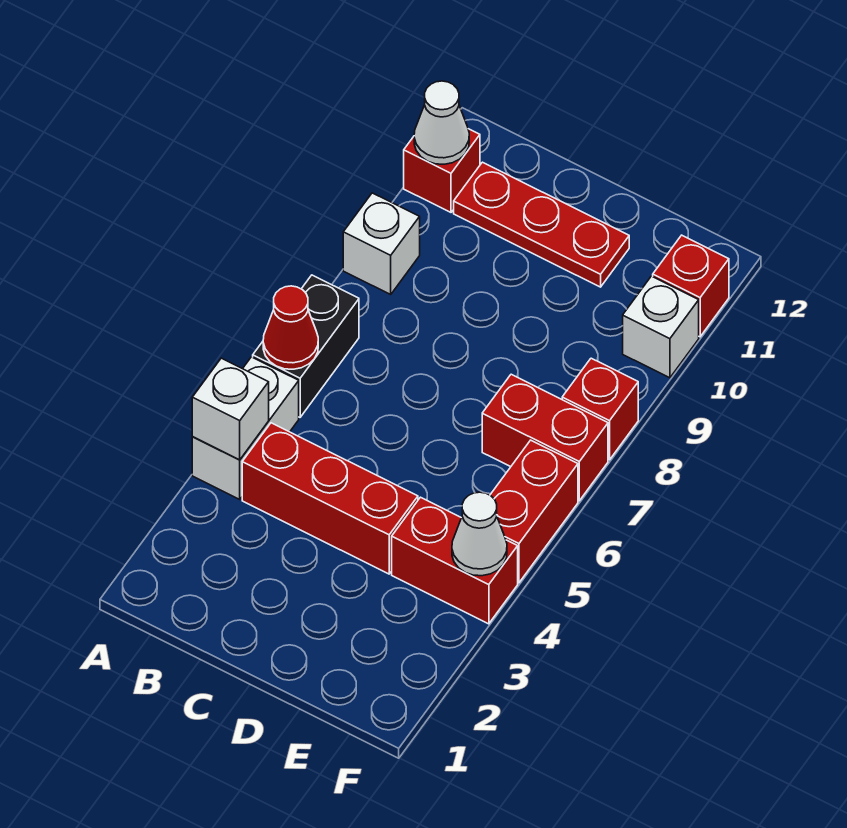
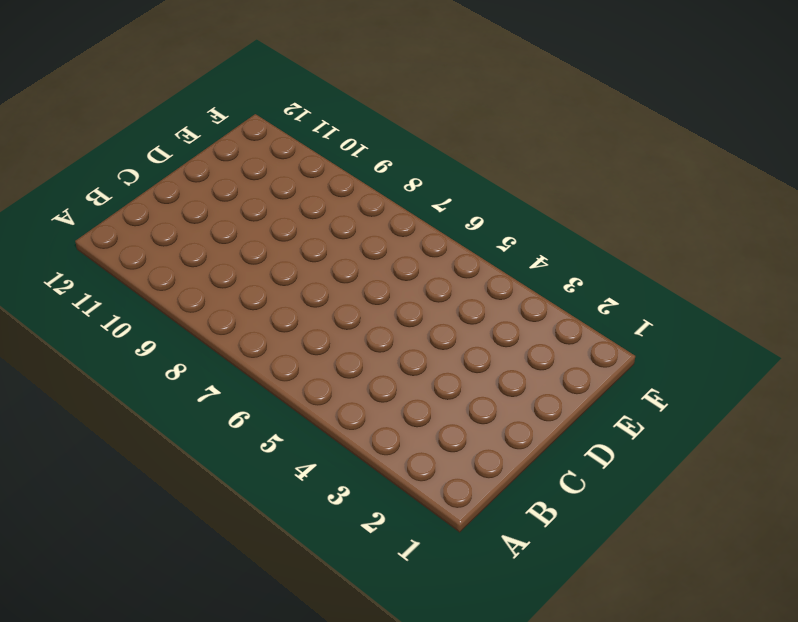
none -> white brick A4:A5 level 1
none -> black brick A6:A7 level 1
none -> white brick A9 level 1

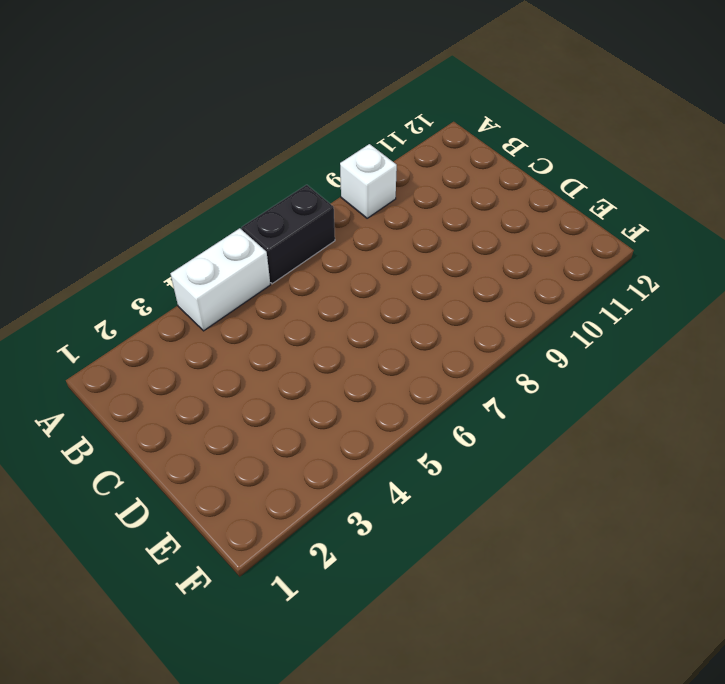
none -> red brick A11 level 1
none -> red brick B4:D4 level 1
none -> red plate B11:D11 level 1

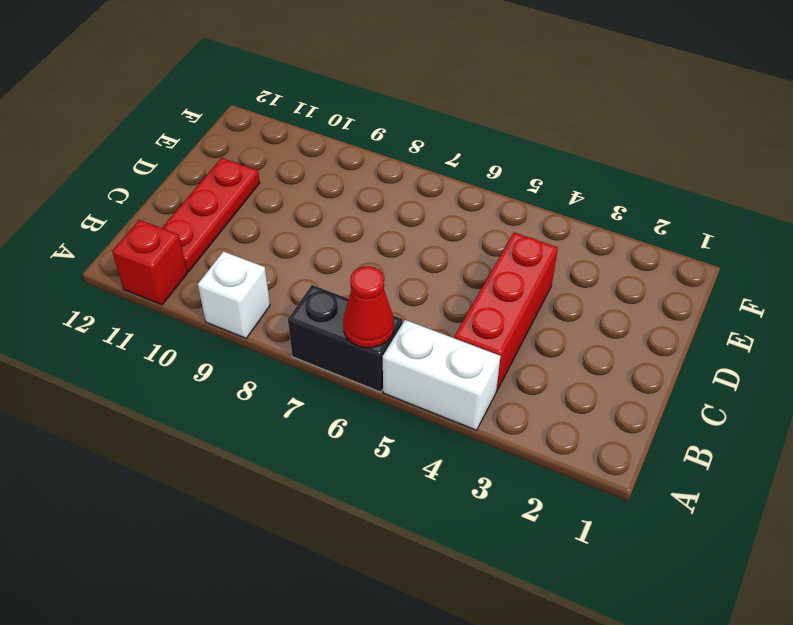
none -> red brick E4:F4 level 1
none -> red brick E7:F7 level 1
none -> red brick F5:F6 level 1

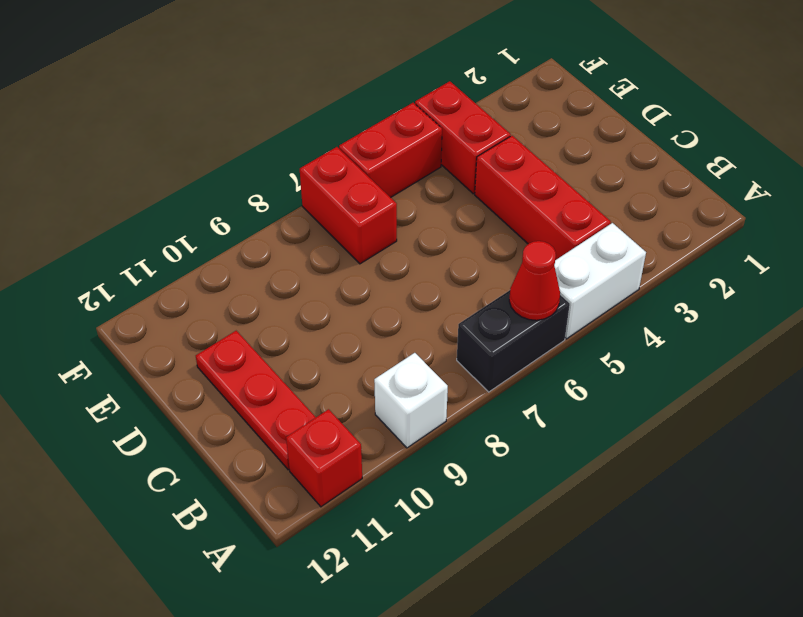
none -> red brick F8 level 1
none -> white brick F10 level 1
none -> red brick F11 level 1

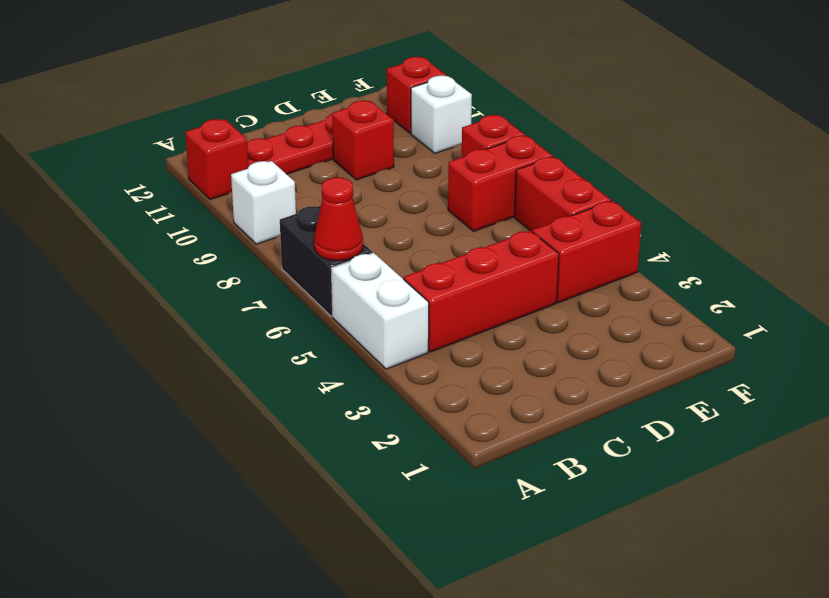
red brick D10 level 1 -> none
none -> white brick A4 level 2
none -> white cone A11 level 2
none -> white cone F4 level 2

